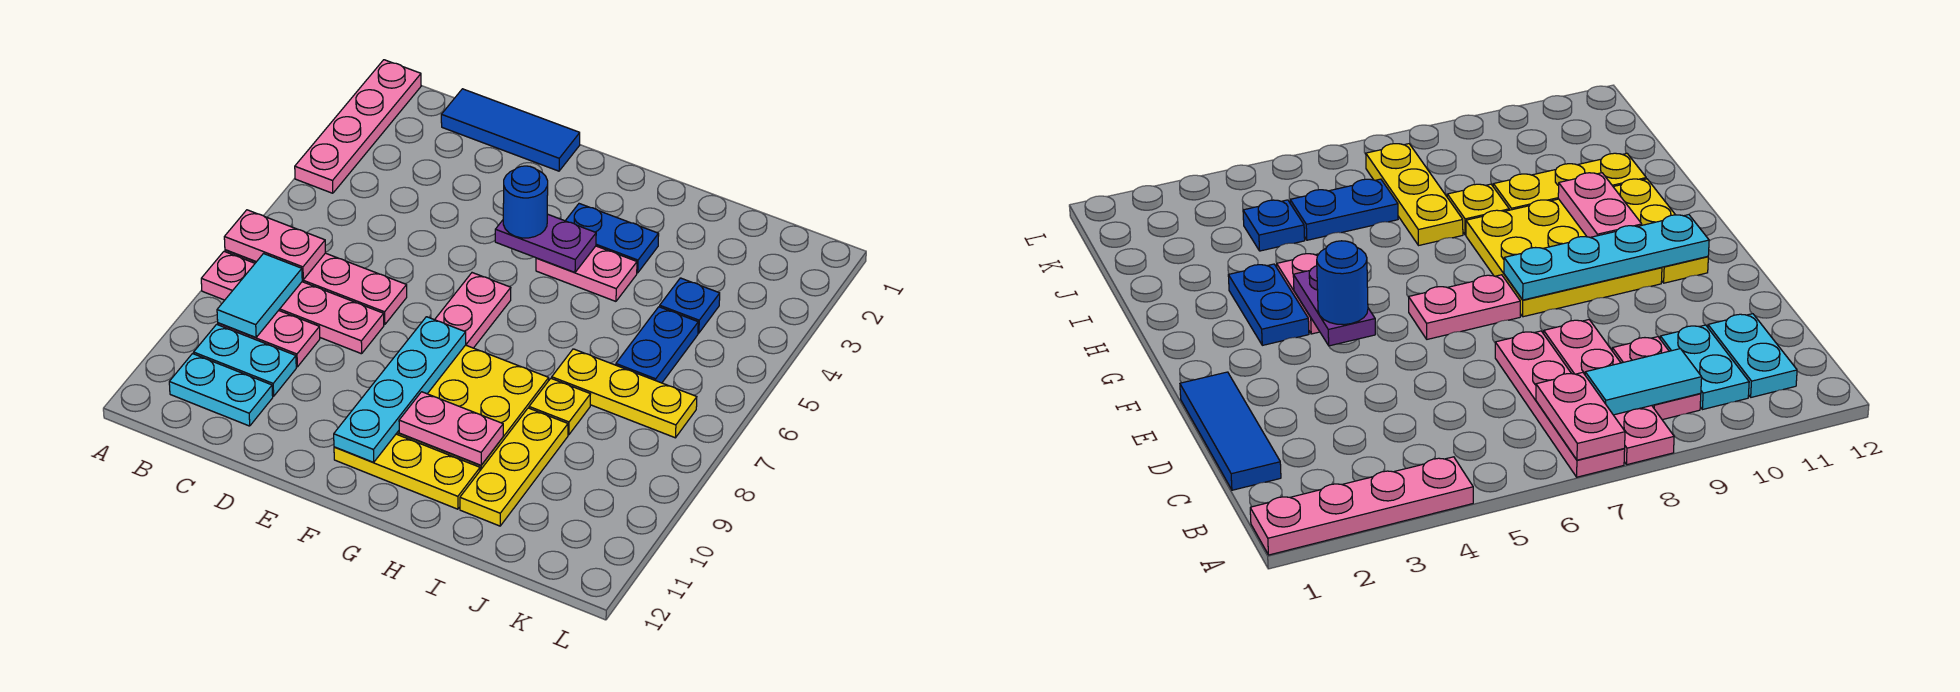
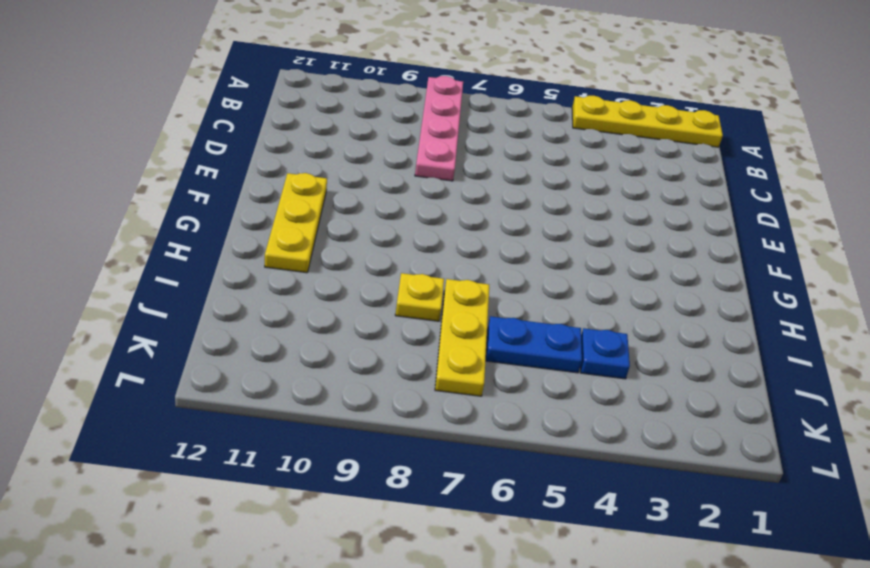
yellow plate A1:A4 level 1 -> pink plate A1:A4 level 1
none -> pink plate A7:D7 level 1
none -> pink plate B9:C9 level 1
none -> cyan plate B10:C10 level 1

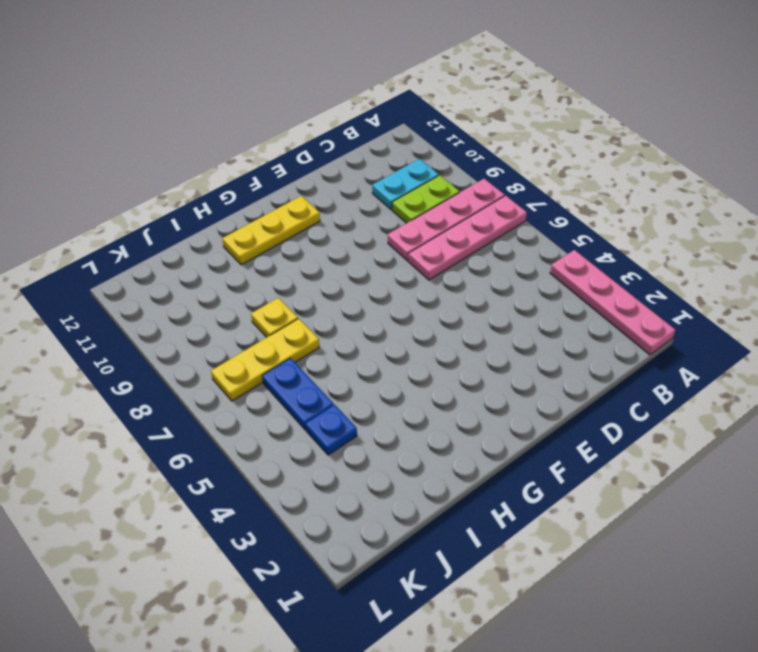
lime plate B9:C9 level 1 -> pink plate B9:C9 level 1
none -> cyan plate B11:C11 level 1
none -> blue tile C1:E1 level 1
none -> pink plate F6:F7 level 1

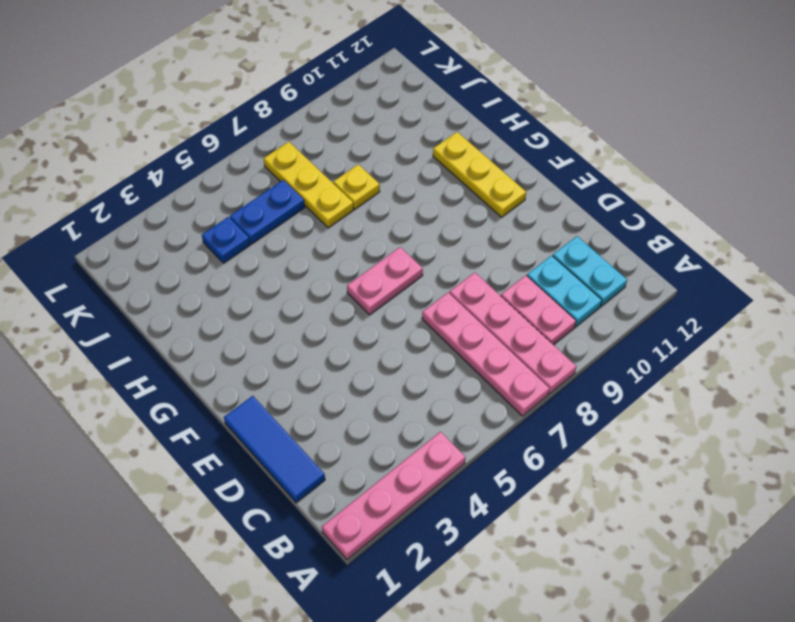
none -> yellow plate F8:H10 level 1
none -> blue plate G3:H3 level 1
none -> pink plate G4:H4 level 1

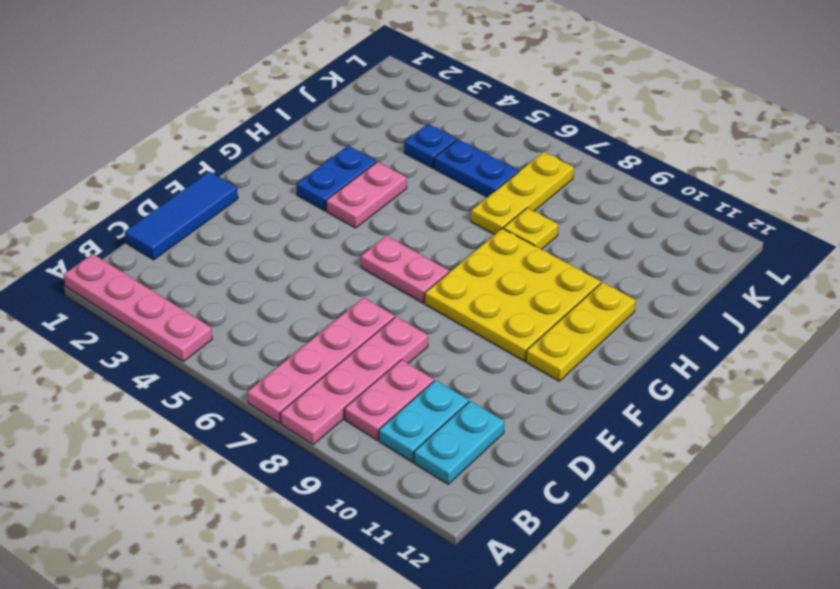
none -> yellow plate I9:I11 level 1
none -> pink plate A7:B7 level 2
none -> cyan tile B8:B9 level 2

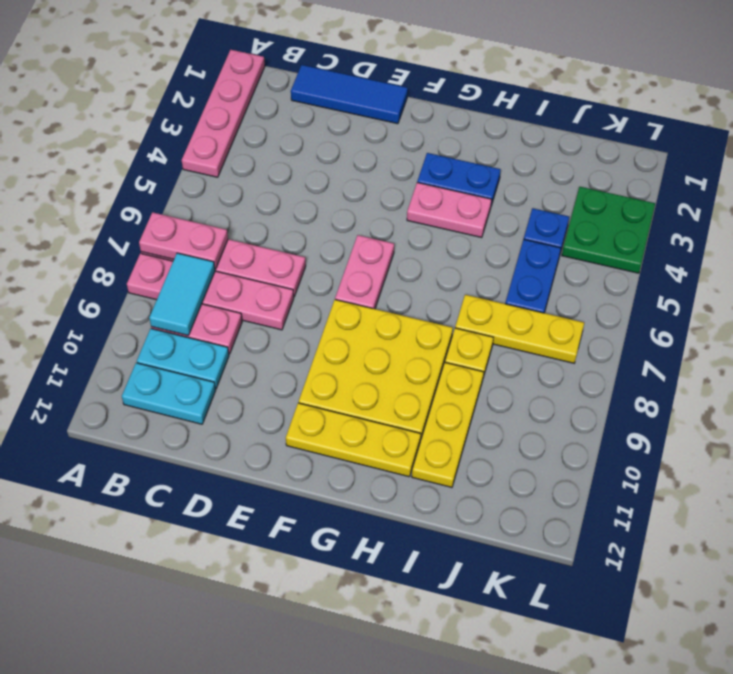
green plate K3:L4 level 1 -> none
none -> purple plate F4:G4 level 2
none -> cyan plate F8:F11 level 2
none -> pink plate G10:H10 level 2

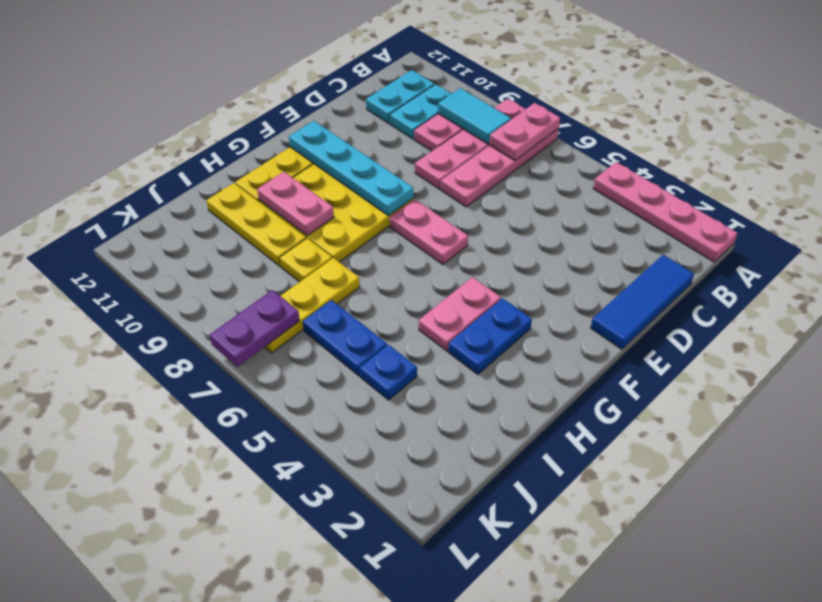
pink plate H9:H10 level 2 -> pink plate G10:H10 level 2
purple plate K7:L7 level 2 -> purple plate F4:G4 level 2
none -> blue round brick F4 level 3

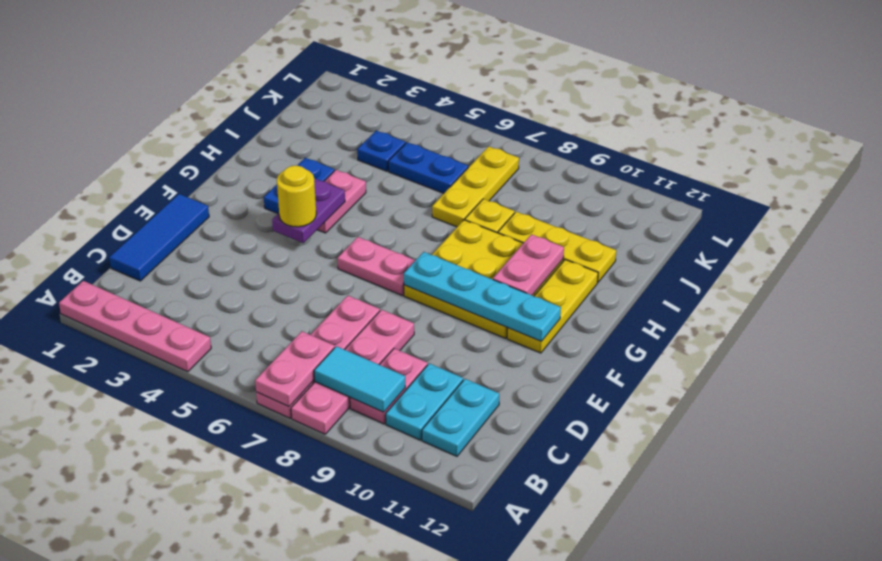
yellow round brick F4 level 3 -> blue round brick F4 level 3

